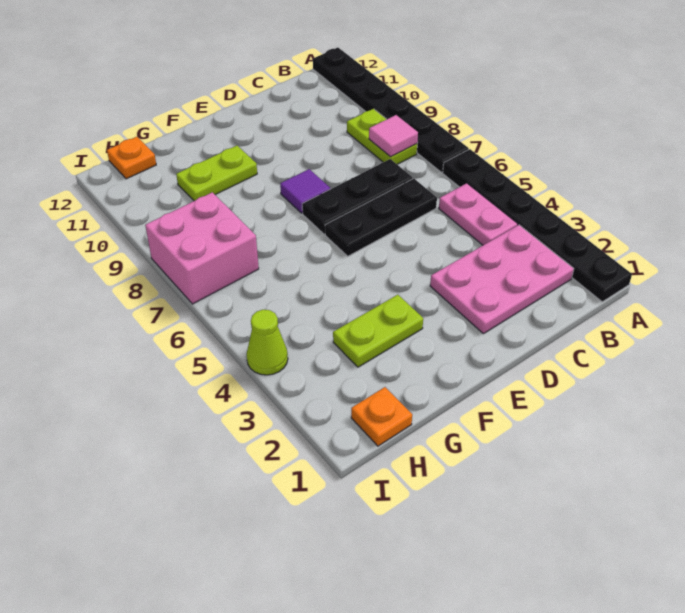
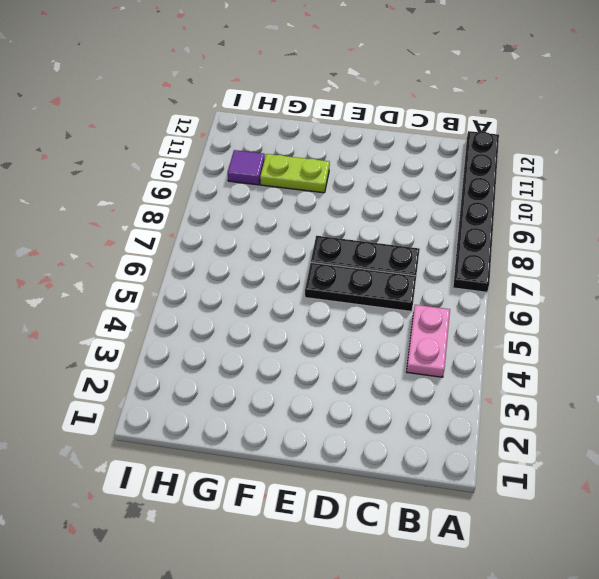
purple tile H10 level 1 -> purple tile E8 level 1
none -> black plate A1:A6 level 1
none -> pink plate B2:D3 level 1
none -> lime plate B8:B9 level 1

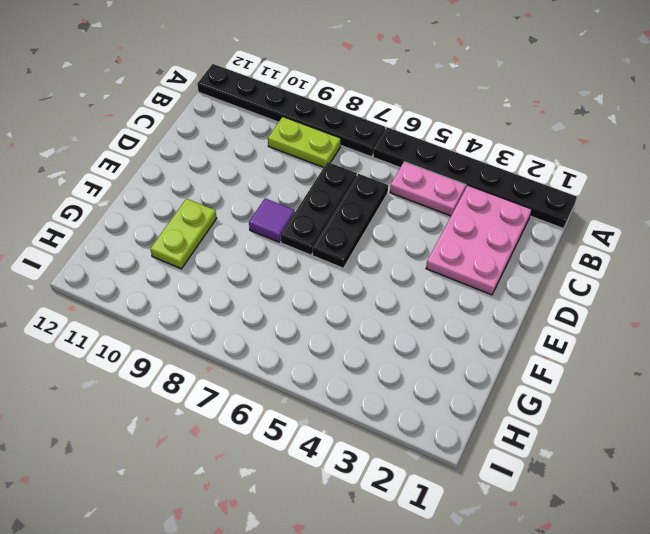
none -> lime plate F3:G3 level 1
none -> orange plate H1 level 1
none -> pink brick H7:I8 level 1

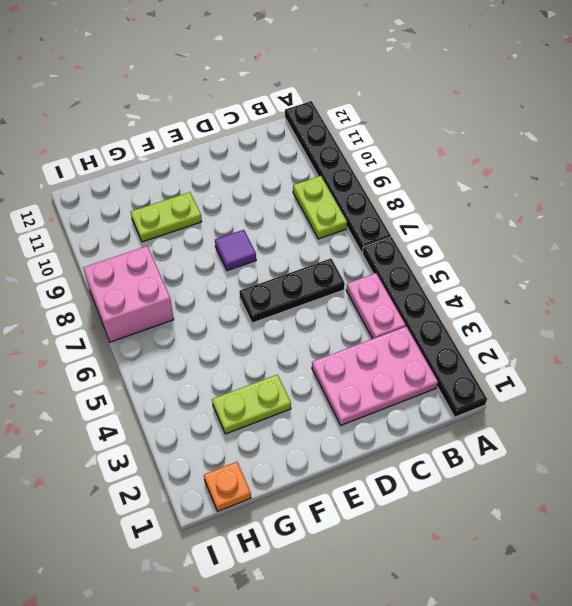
none -> black plate C7:E7 level 1
none -> orange plate H12 level 1
none -> lime cone I4 level 1

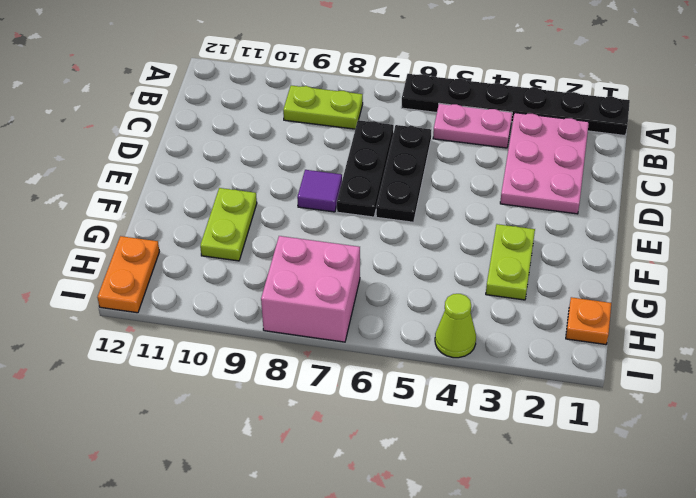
orange plate H12:I12 level 1 -> orange plate H12 level 1
none -> black plate A7:A12 level 1
none -> pink tile B8 level 2

